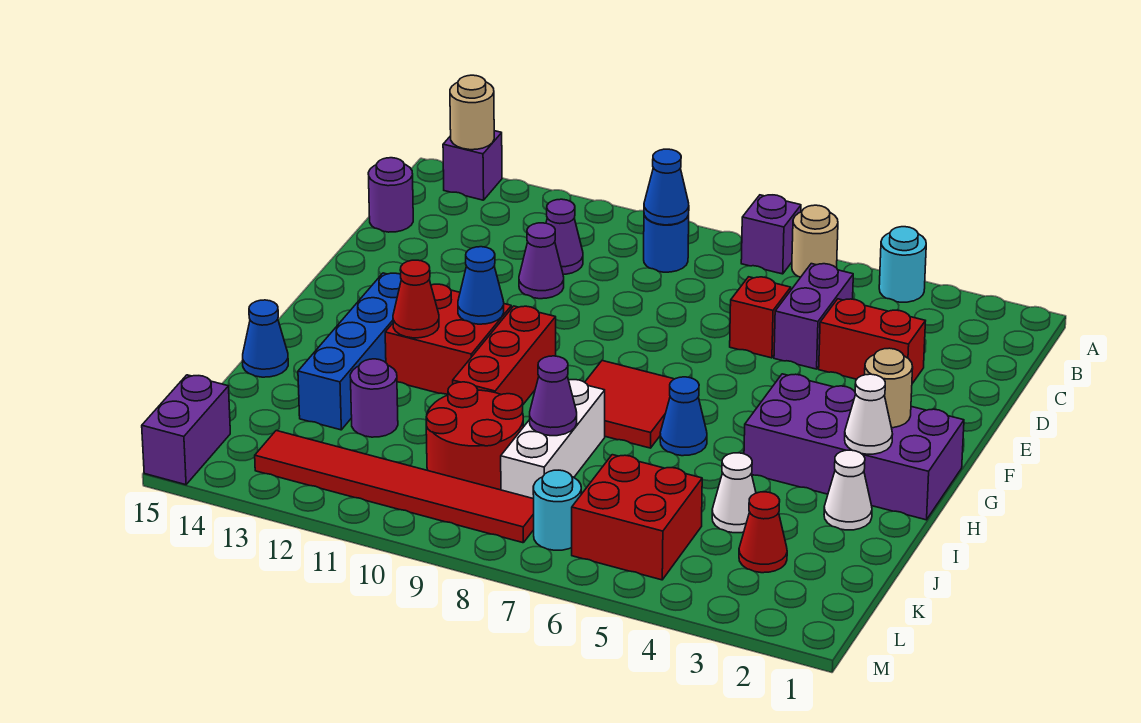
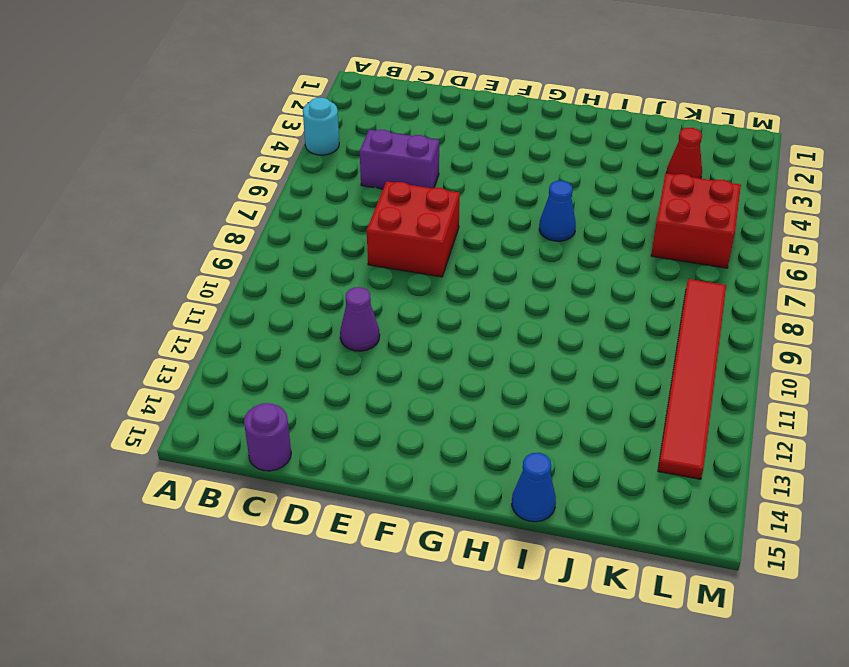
red brick D7:E8 level 1 -> red brick G11:H12 level 1
none -> tan round brick A6 level 1
none -> purple brick A7 level 1
none -> purple brick A14 level 1
none -> blue round brick B9 level 1

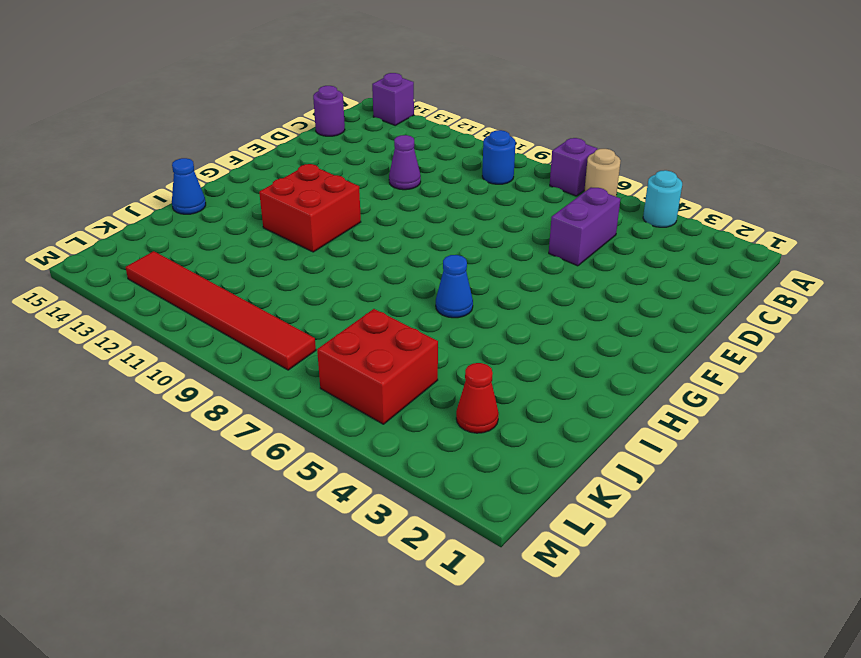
none -> purple cone C11 level 1
none -> red brick D3:D4 level 1
none -> red brick D6 level 1
none -> purple brick G1:H4 level 1

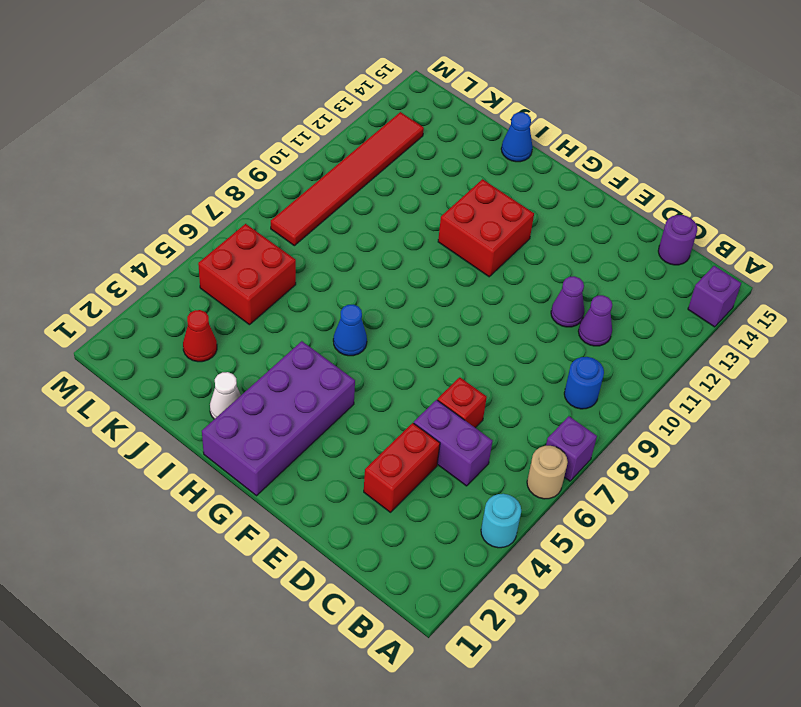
none -> red tile G7:H8 level 1
none -> red brick G10:I10 level 1
none -> blue brick G13:J13 level 1
none -> white brick I8:K8 level 1

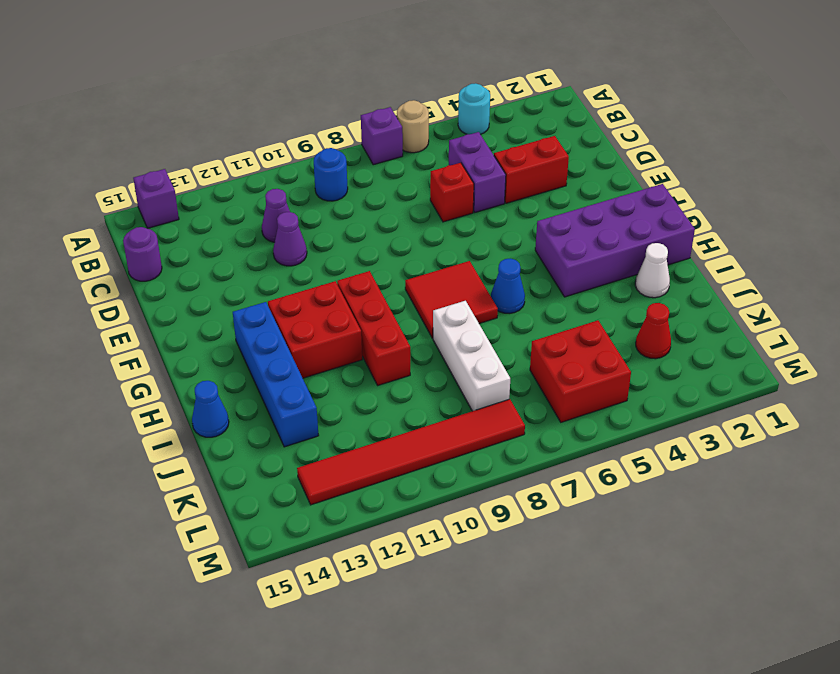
none -> white cone J4 level 1
none -> red round brick J9:K10 level 1
none -> purple round brick J12 level 1
none -> cyan round brick L7 level 1

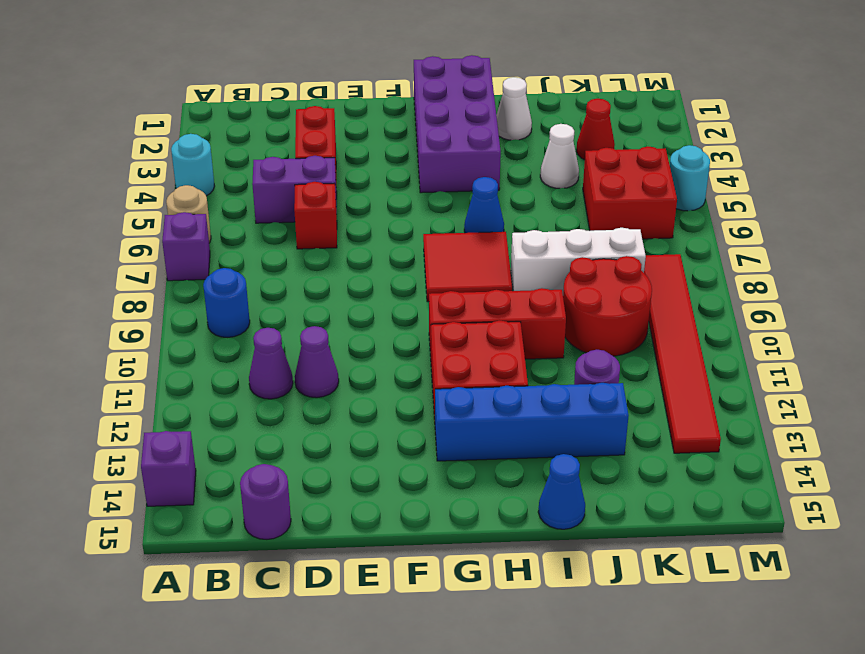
cyan round brick M5 level 1 -> cyan round brick L7 level 1
none -> purple brick L15:M15 level 1
none -> tan round brick A14 level 2
none -> blue cone B9 level 2
none -> tan round brick G2 level 2

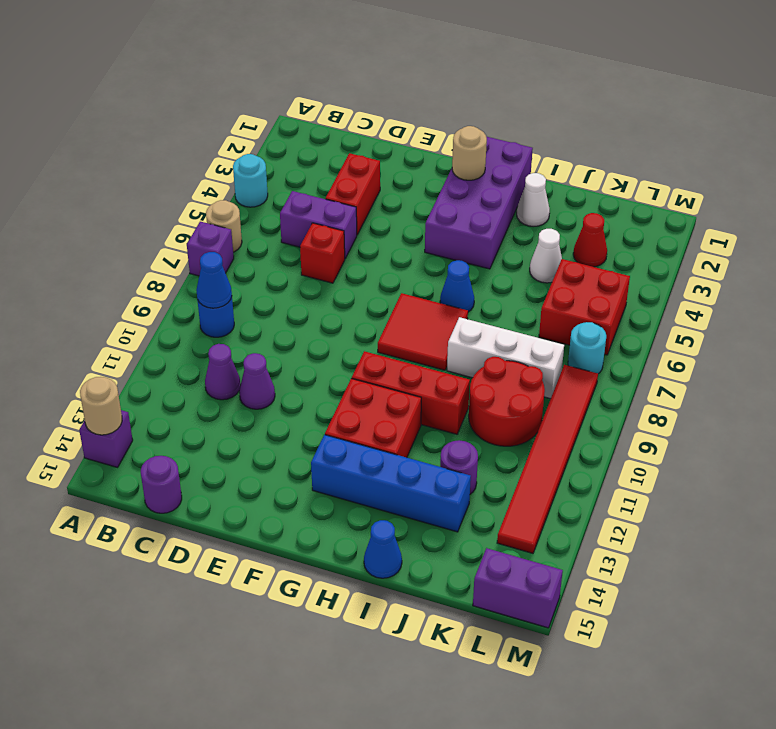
none -> blue cone G11 level 2
none -> white cone H2 level 2
none -> red cone H12 level 2
none -> purple cone J8 level 2

